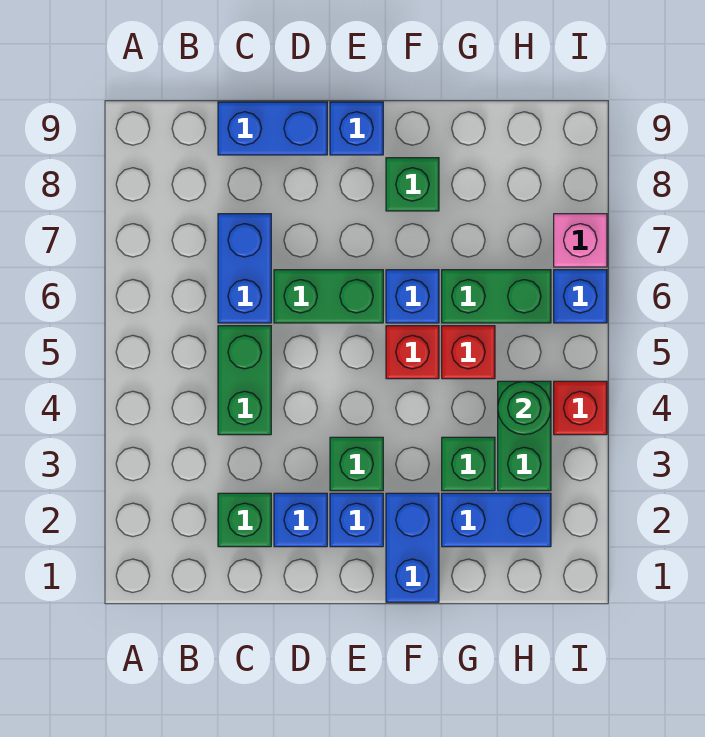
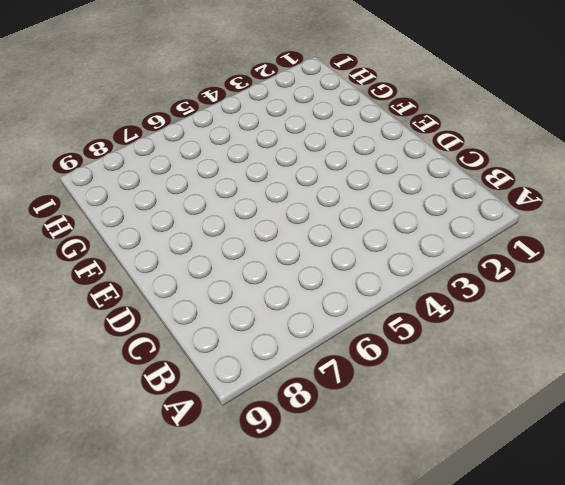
none -> green brick C2 level 1
none -> green brick C4:C5 level 1
none -> blue brick C6:C7 level 1

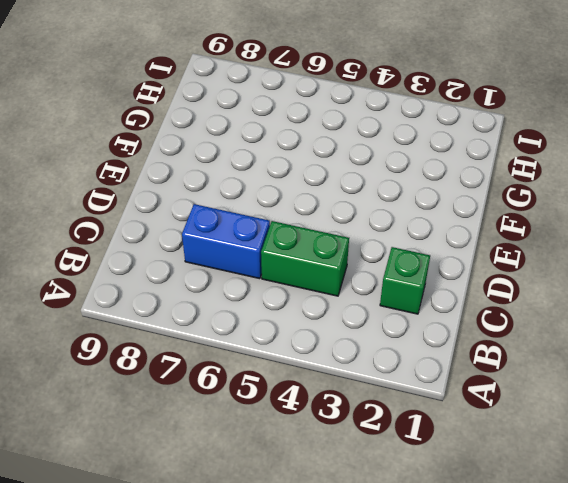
none -> blue brick C9:D9 level 1
none -> blue brick D2 level 1
none -> green brick D6:E6 level 1

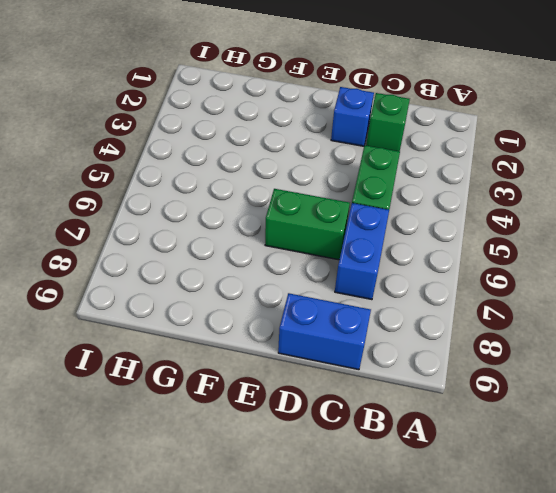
none -> blue brick E2 level 1
none -> green brick E3 level 1
none -> blue brick E9 level 1

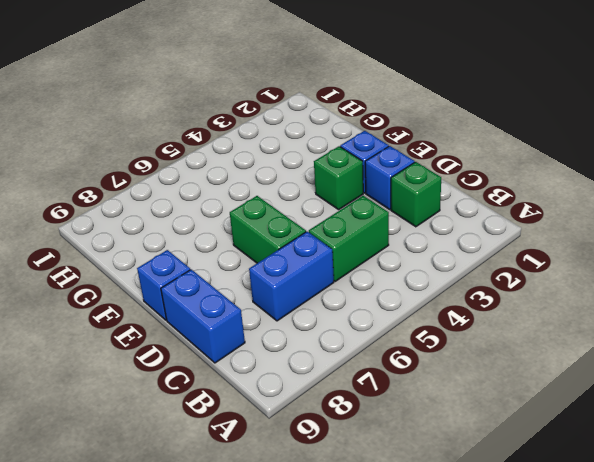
none -> blue brick F1:F2 level 1
none -> red brick F5 level 1
none -> blue brick F6 level 1

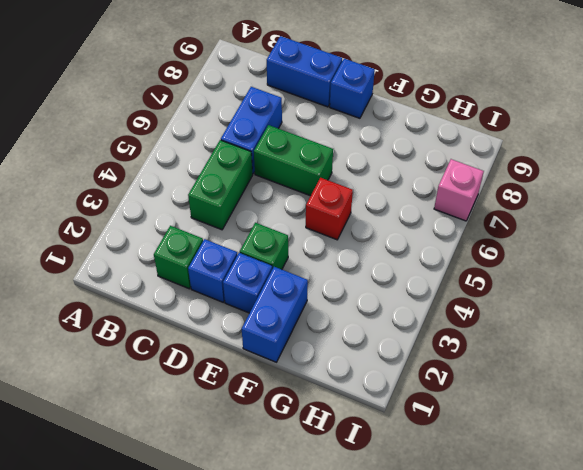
none -> blue brick F6 level 1
none -> green brick F8 level 1
none -> blue brick G2:H2 level 1

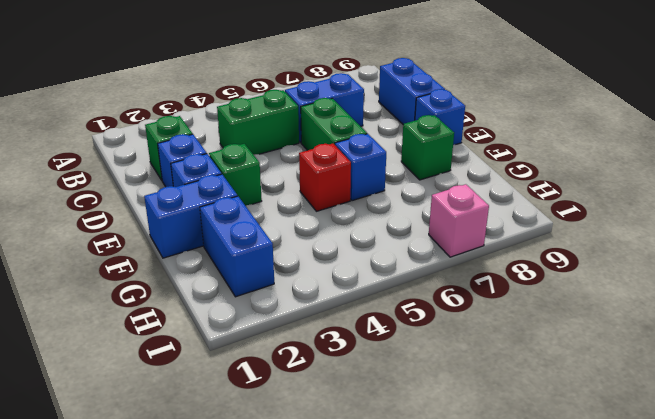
none -> green brick G3 level 1
none -> red brick G5 level 1
none -> green brick G6:H6 level 1

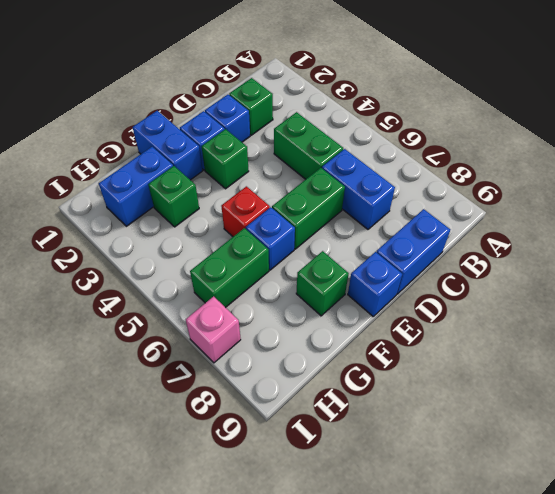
none -> red brick G5 level 1
none -> green brick H3:H4 level 1
none -> red brick I4 level 1

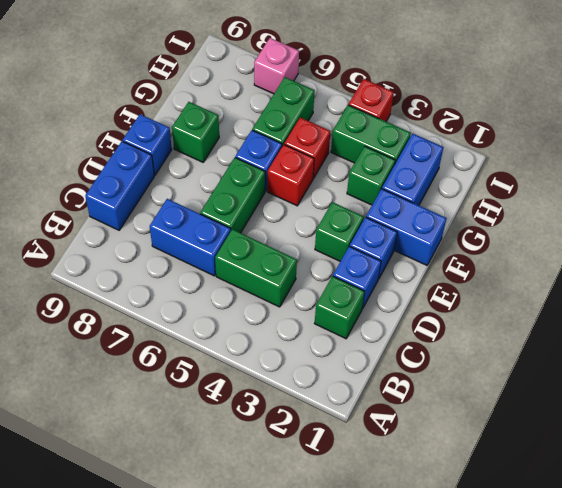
none -> blue brick I6 level 1
none -> green round brick H4 level 2

